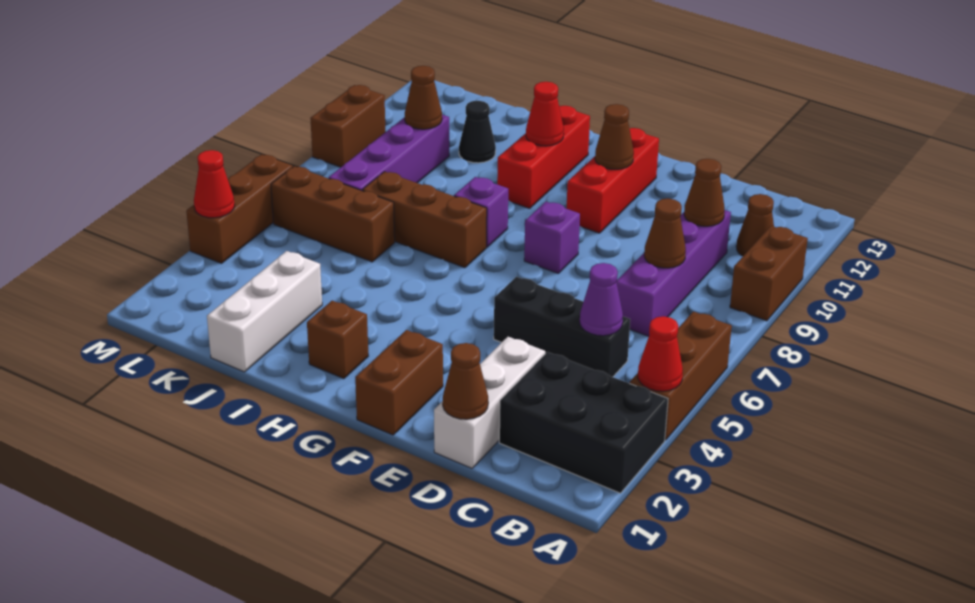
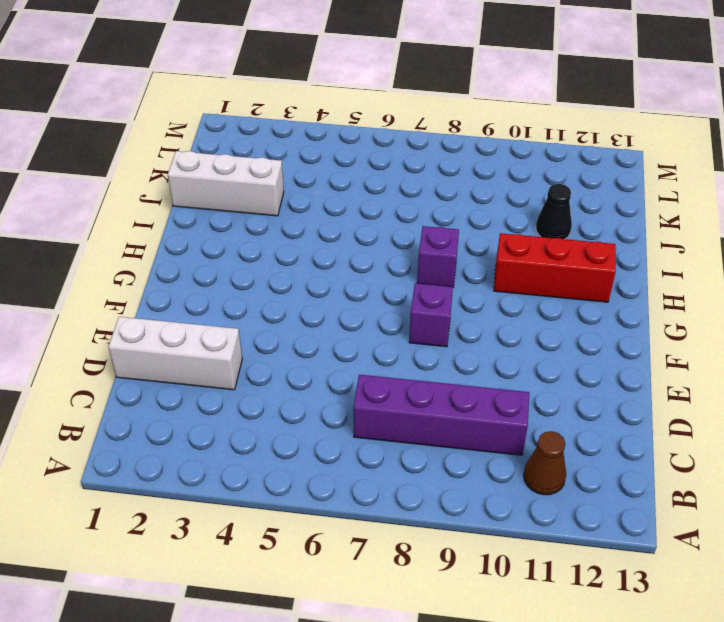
none -> black brick A2:C3 level 1
none -> brown brick A4:A6 level 1
none -> brown brick A9:A10 level 1

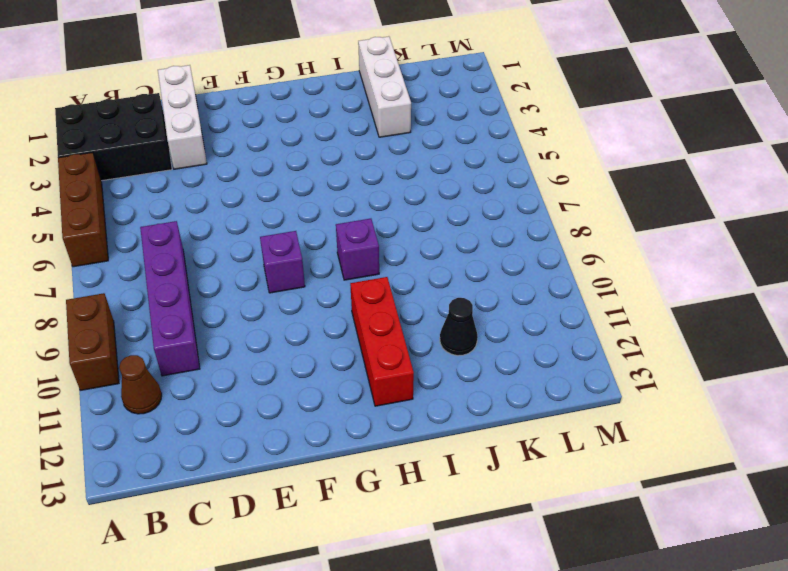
none -> black brick C5:E5 level 1
none -> brown brick F1:F2 level 1
none -> red brick F10:F12 level 1

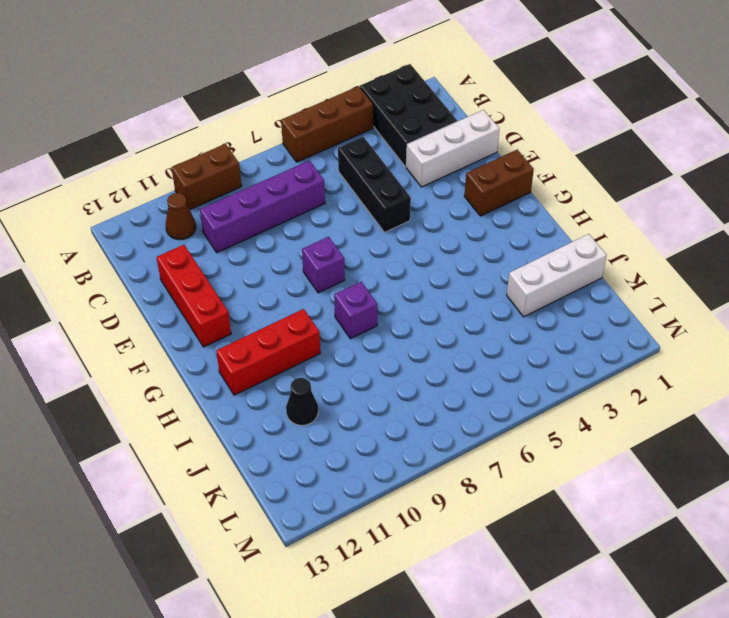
red brick D12:F12 level 1 -> red brick F10:F12 level 1
none -> brown brick H2 level 1
none -> brown brick H7:J7 level 1
none -> brown brick J6:L6 level 1

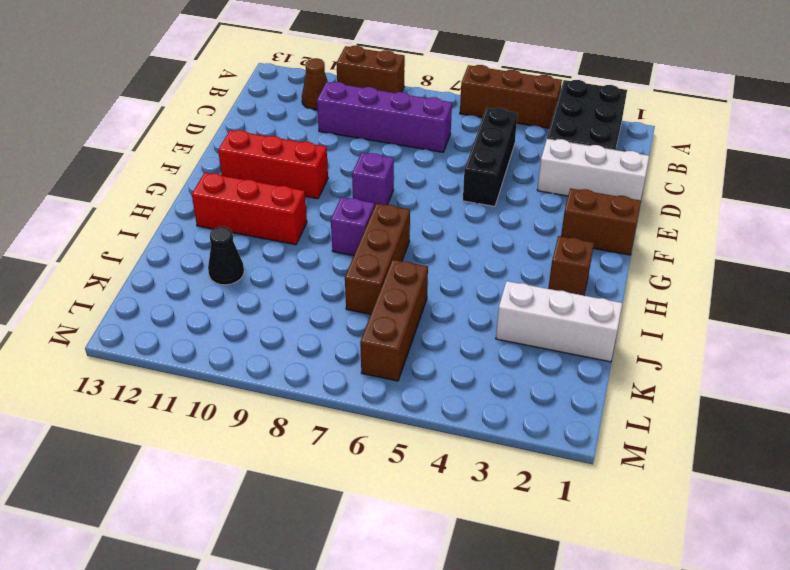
none -> purple brick K7:K10 level 1
none -> brown brick M4:M6 level 1
none -> brown brick M9:M10 level 1

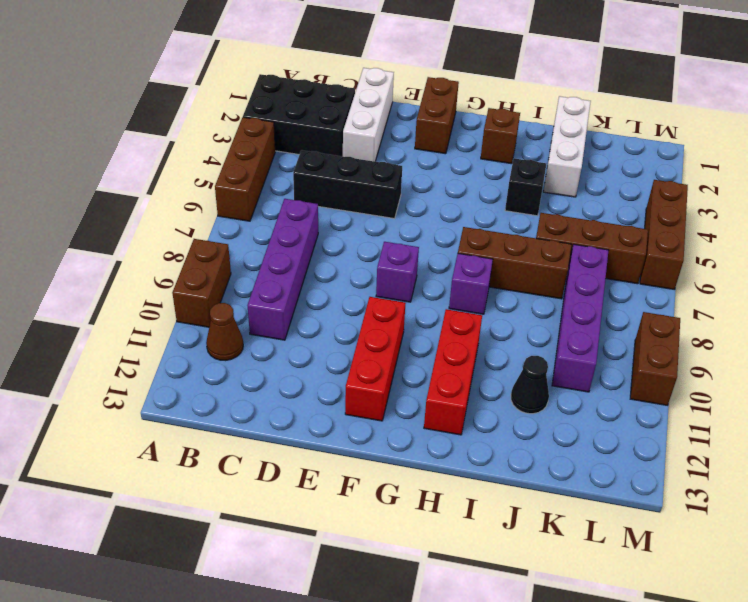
black brick I4 level 1 -> none
none -> red cone A4 level 2
none -> purple cone C5 level 2
none -> brown cone C8 level 2

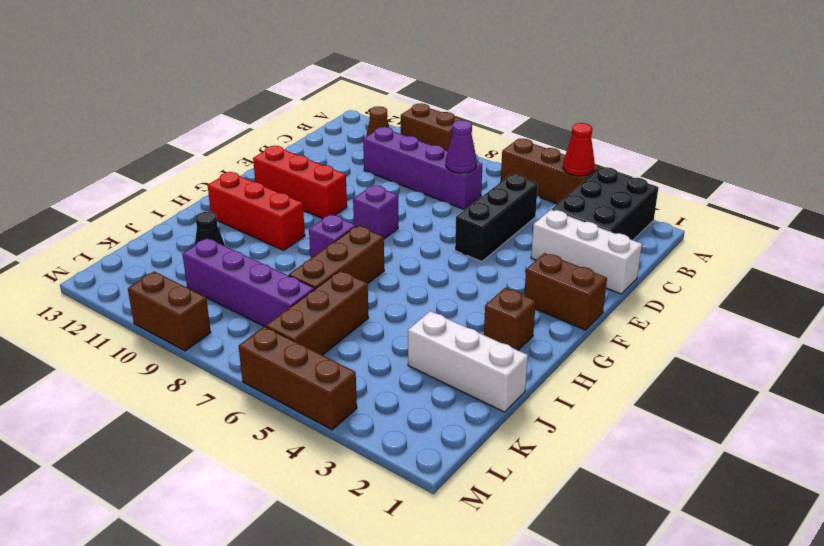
purple cone C7 level 2 -> purple cone C5 level 2
none -> brown cone C8 level 2
none -> brown cone C10 level 2
none -> brown cone D1 level 2

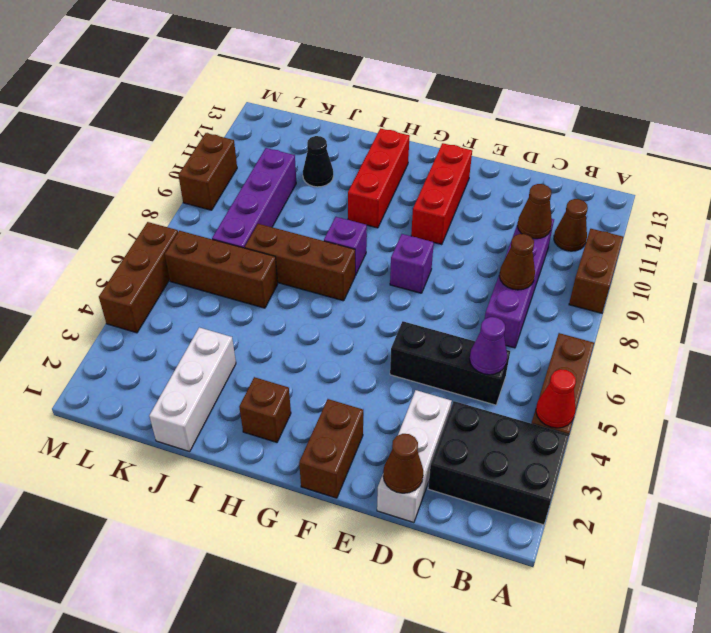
none -> brown cone F11 level 2
none -> red cone H11 level 2
none -> brown cone K10 level 2

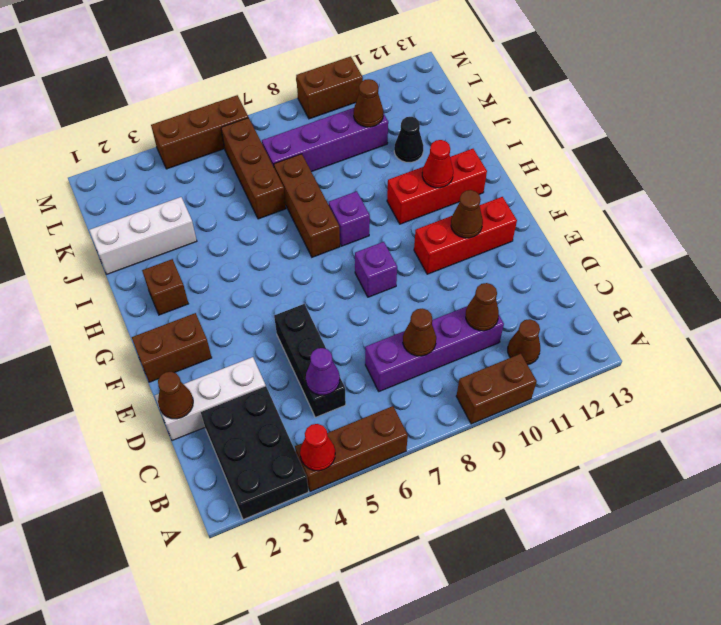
none -> red cone M4 level 2

